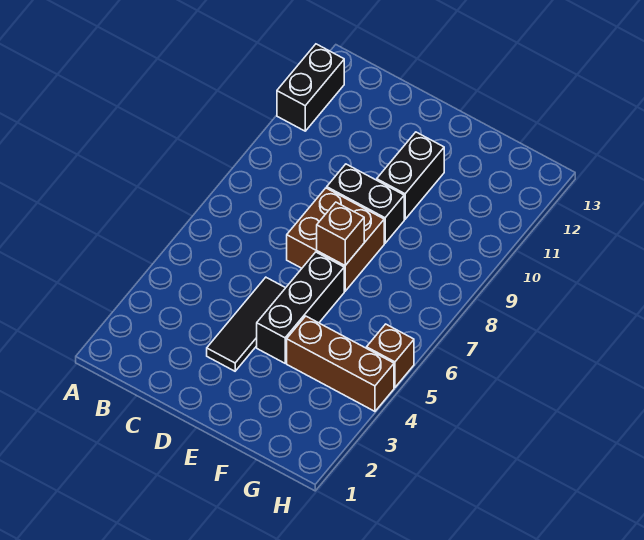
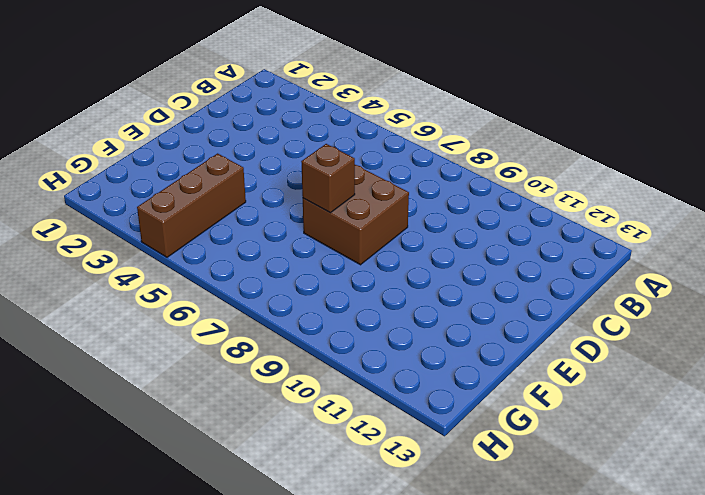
none -> black brick A11:A12 level 1
none -> black tile D3:D5 level 1

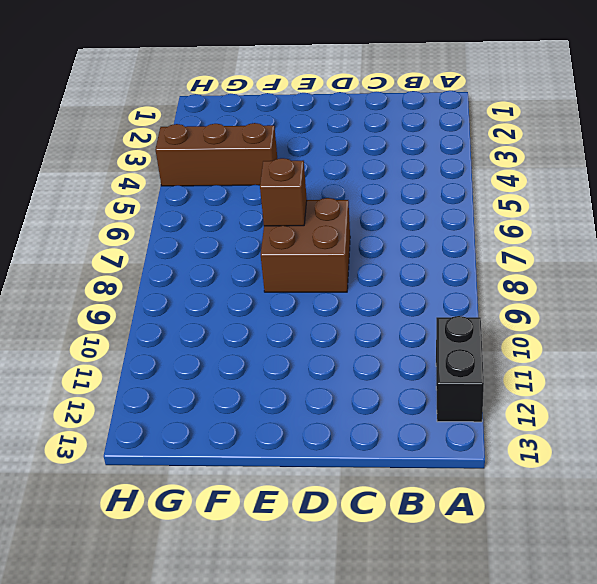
none -> black tile D3:D5 level 1
none -> black brick D9:E9 level 1

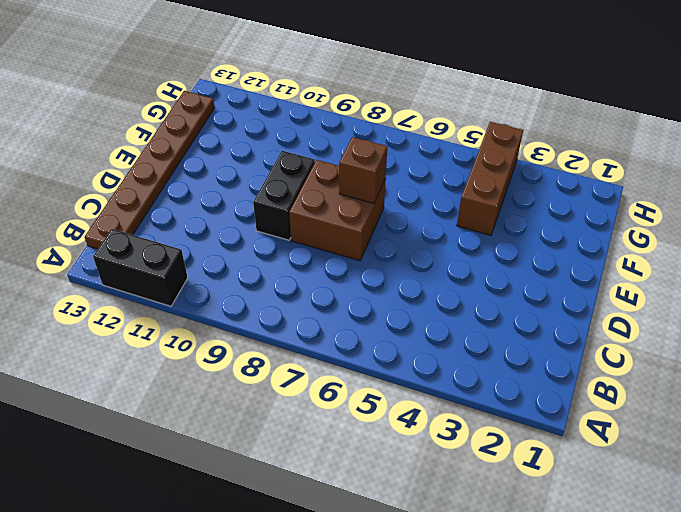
brown plate B13:G13 level 1 -> none
none -> black tile D3:D5 level 1
none -> black brick E4:E6 level 1

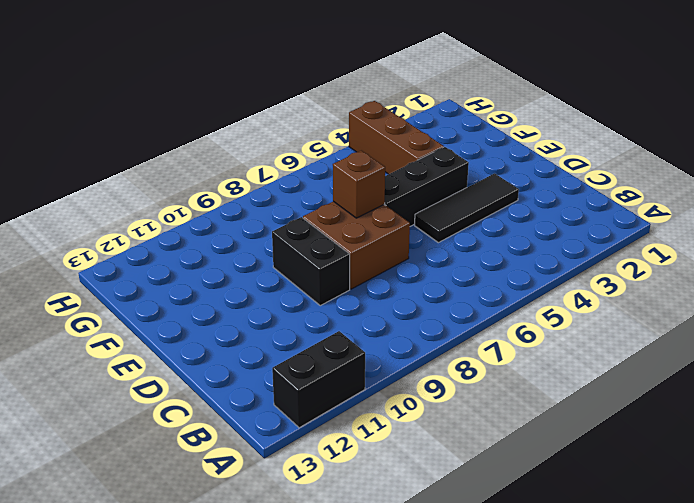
none -> black brick E10:E11 level 1
none -> brown brick H5 level 1

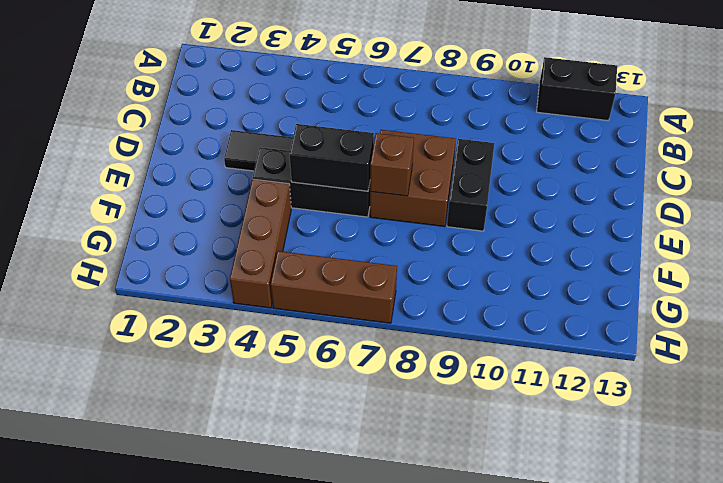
black brick E5:E6 level 2 -> black brick E10:E11 level 1
brown brick H5:H7 level 1 -> brown brick H5 level 1

